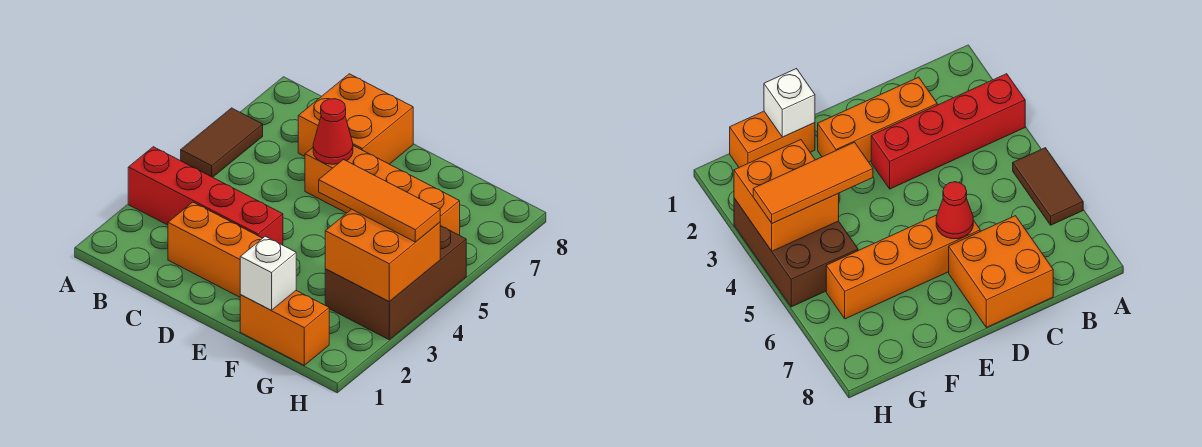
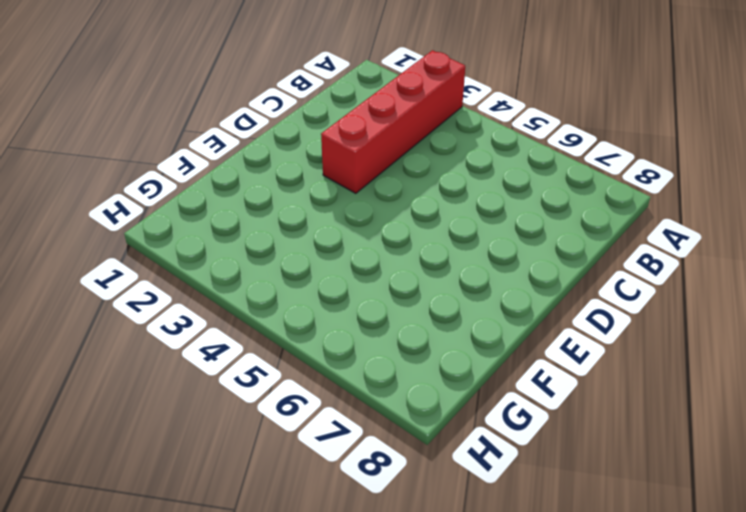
none -> brown tile A5:A6 level 1
none -> orange brick C2:E2 level 1

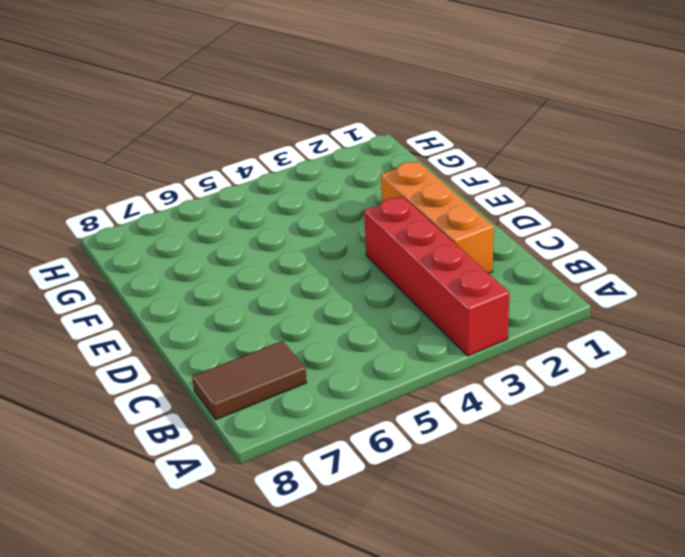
brown tile B7:B8 level 1 -> brown tile A5:A6 level 1
none -> orange brick C7:D8 level 1
none -> orange brick D6:G6 level 1

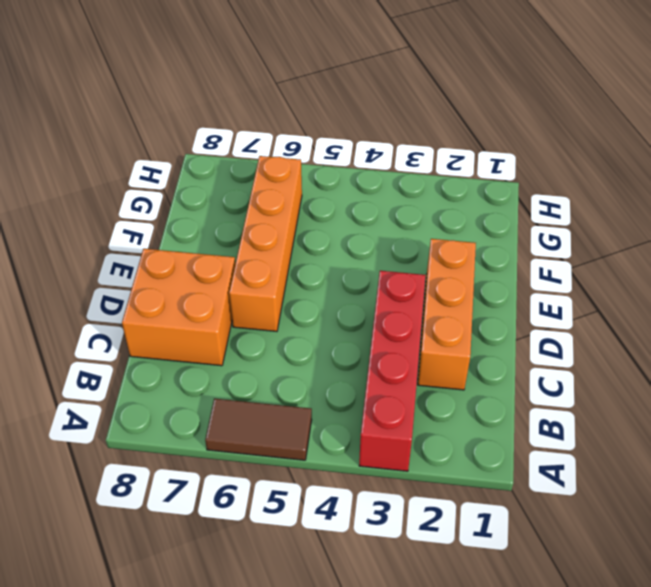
none -> orange brick F1:G1 level 1
none -> brown brick G3:H5 level 1

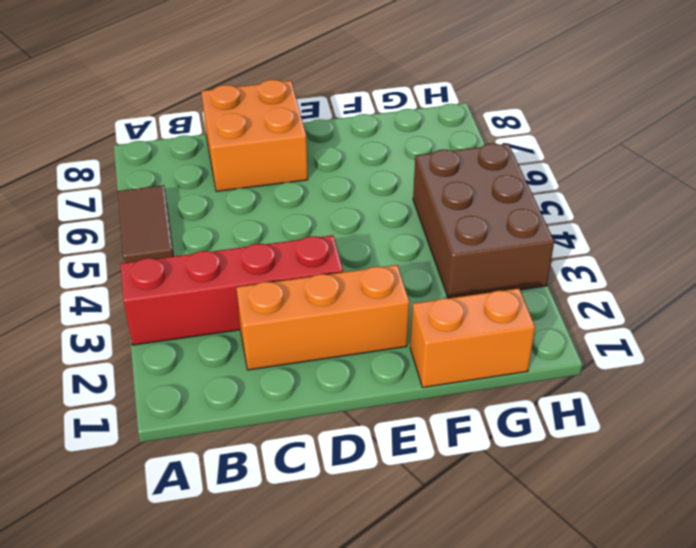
none -> orange brick D6:G6 level 1
none -> red cone D6 level 2

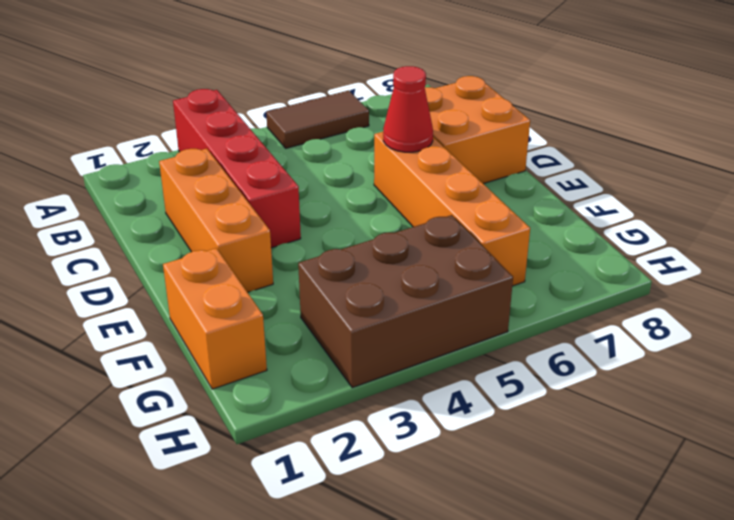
none -> white brick F1 level 2
none -> orange brick G3:H4 level 2

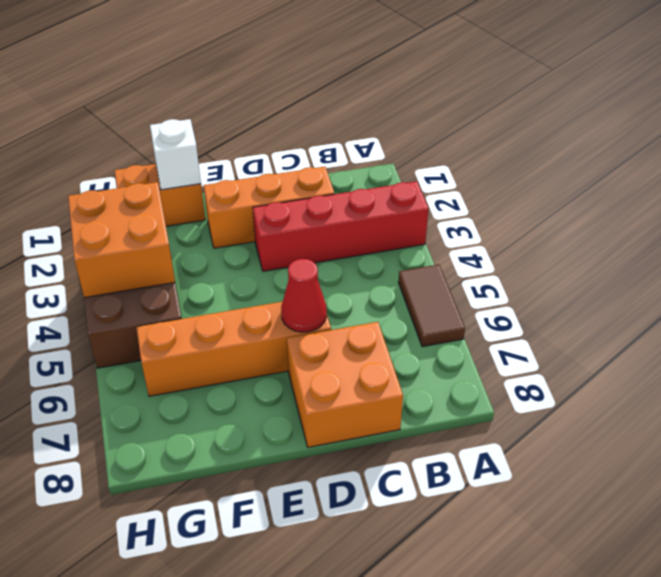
none -> orange tile F4:H4 level 3

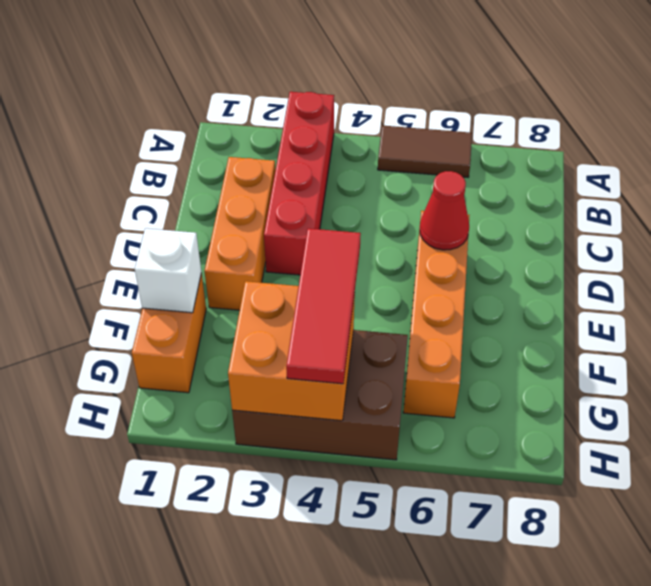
red tile F4:H4 level 3 -> orange tile F4:H4 level 3
none -> orange brick C7:D8 level 1

